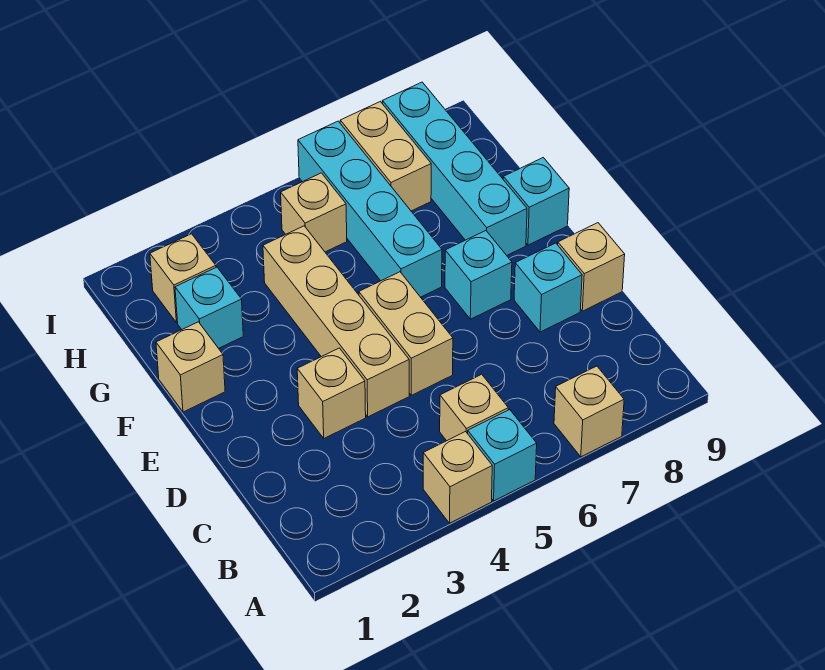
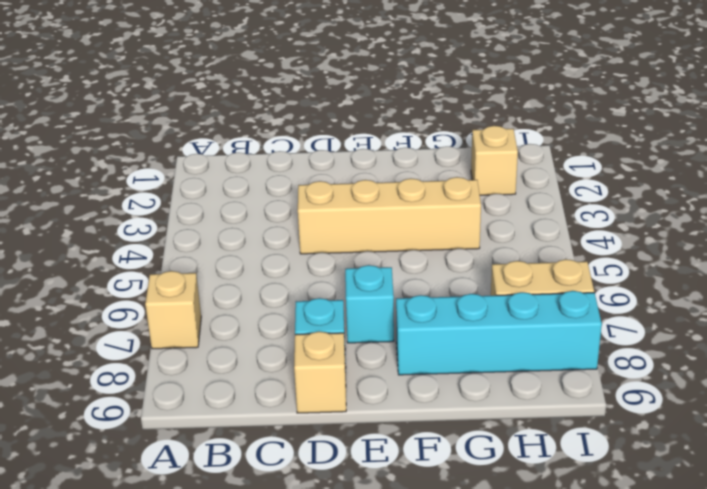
none -> tan brick A4 level 1
none -> cyan brick A5 level 1
none -> tan brick B5 level 1

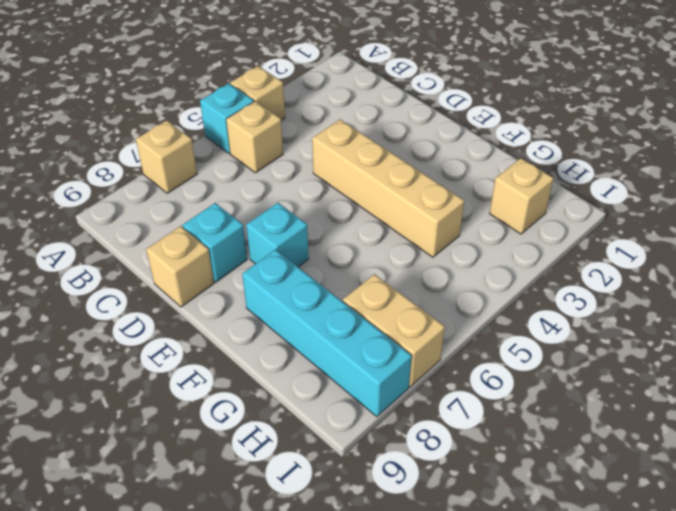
none -> tan brick D3 level 1
none -> tan brick D5:E5 level 1
none -> tan brick F1 level 1

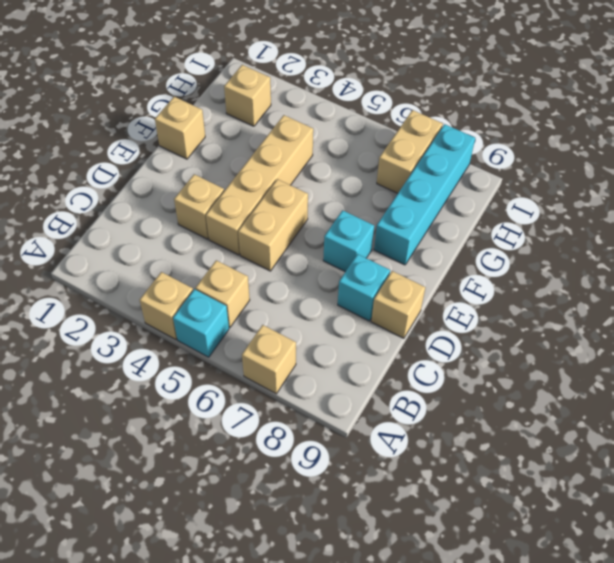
none -> cyan brick F6:I6 level 1
none -> cyan brick F9 level 1
none -> cyan brick G2 level 1

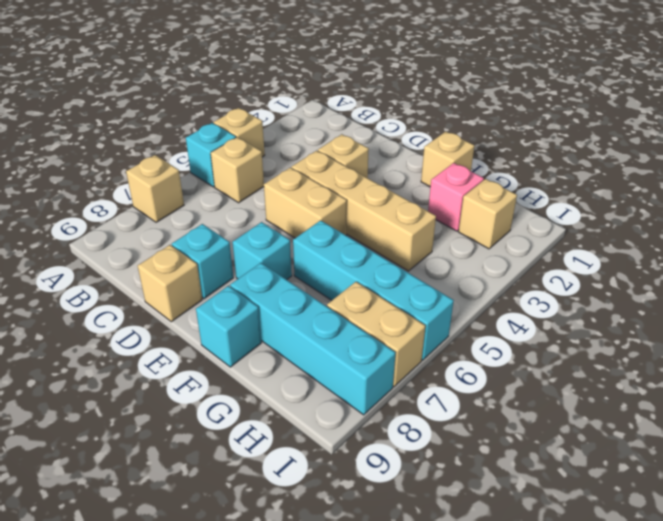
pink brick G2 level 1 -> cyan brick G2 level 1
none -> tan brick H5 level 1

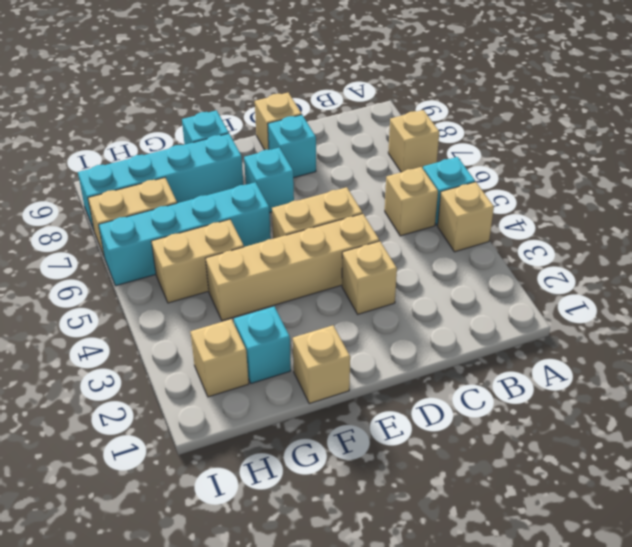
tan brick G5:H5 level 1 -> tan brick H5 level 1

